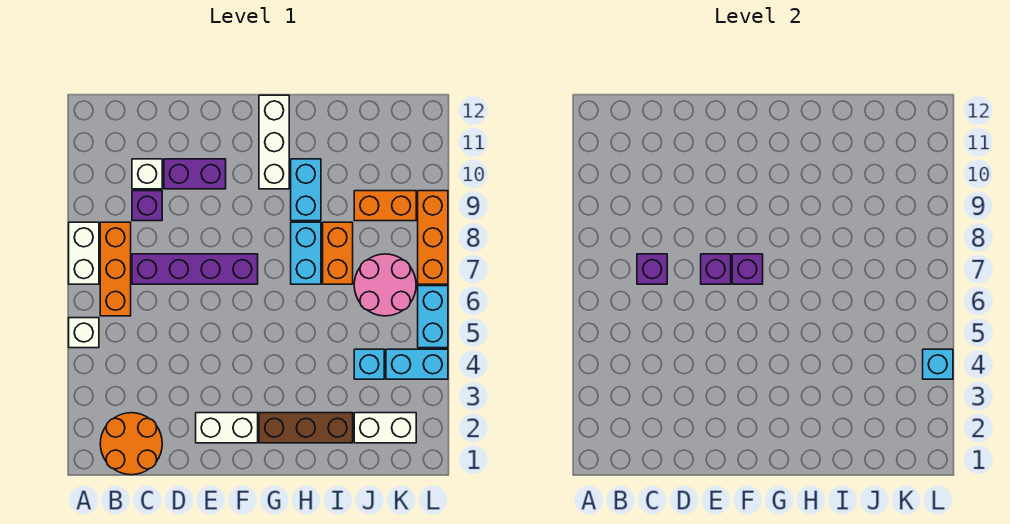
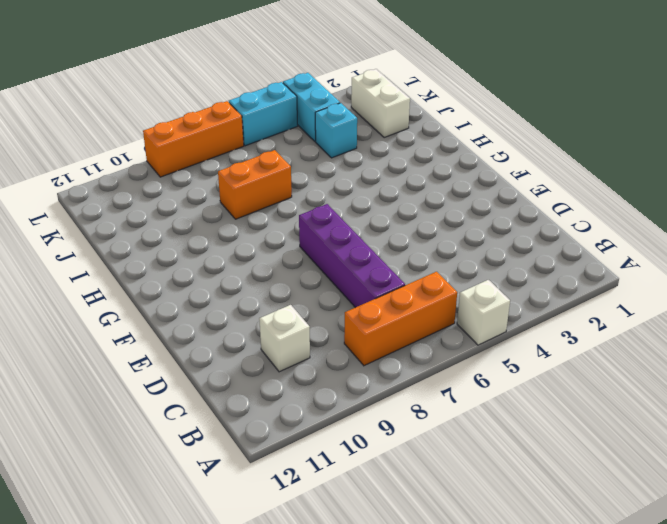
none -> white brick A7:A8 level 1
none -> orange round brick B1:C2 level 1
none -> purple brick C9 level 1

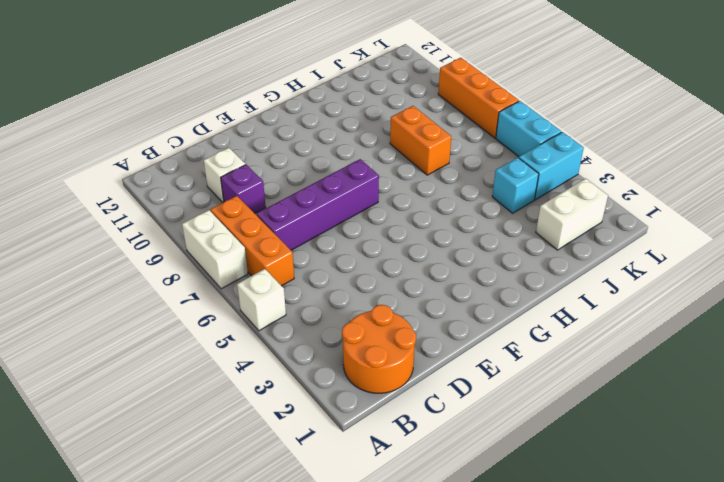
none -> purple brick D10:E10 level 1
none -> white brick E2:F2 level 1
none -> brown brick G2:I2 level 1

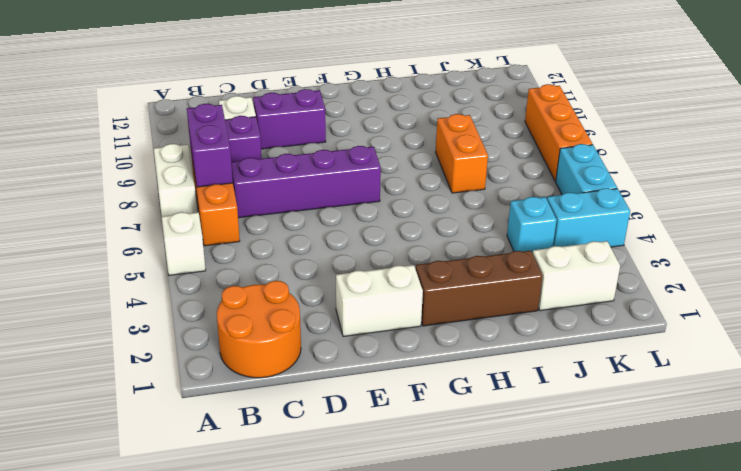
purple brick B7:B8 level 2 -> none
none -> white brick G10:G12 level 1
none -> cyan brick H7:H8 level 1
none -> cyan brick H9:H10 level 1

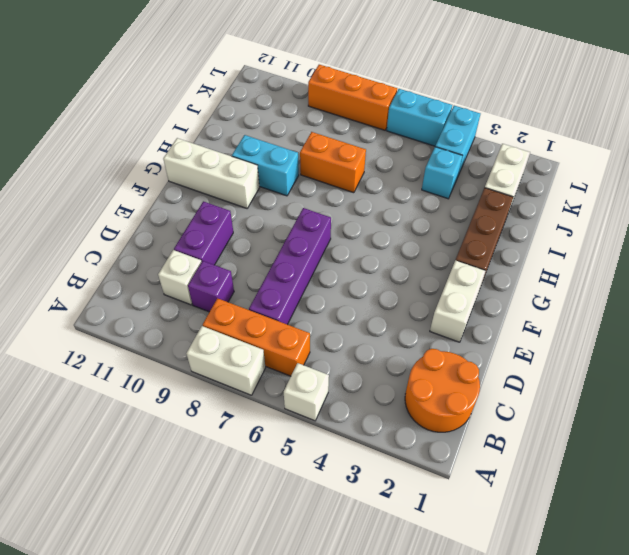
none -> cyan brick H7:H8 level 1
none -> pink round brick J6:K7 level 1
none -> orange brick J9:K9 level 1

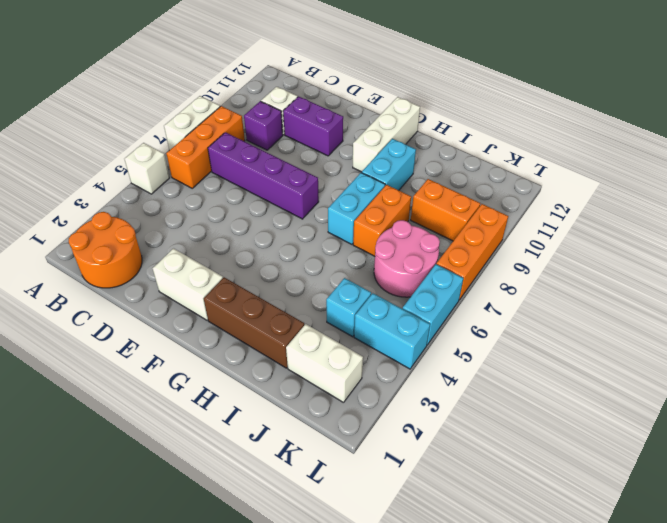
none -> purple brick C7 level 2
none -> purple brick E7 level 2
none -> purple brick F7 level 2

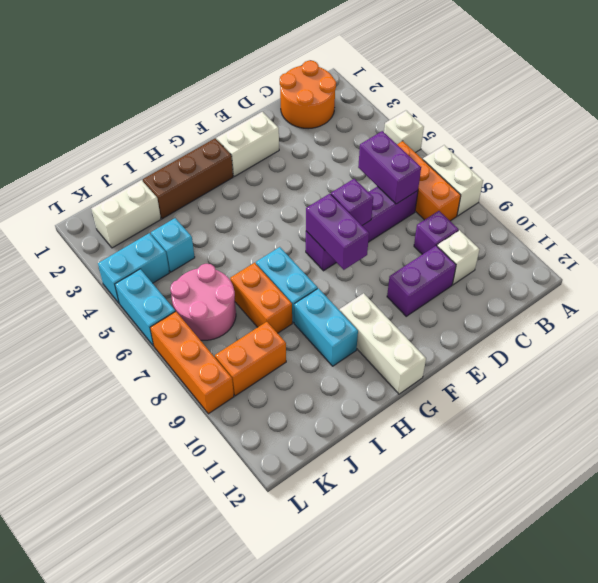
purple brick C6:C7 level 2 -> purple brick C7 level 2
purple brick F7:F8 level 2 -> purple brick F7 level 2
none -> cyan brick L4 level 2

